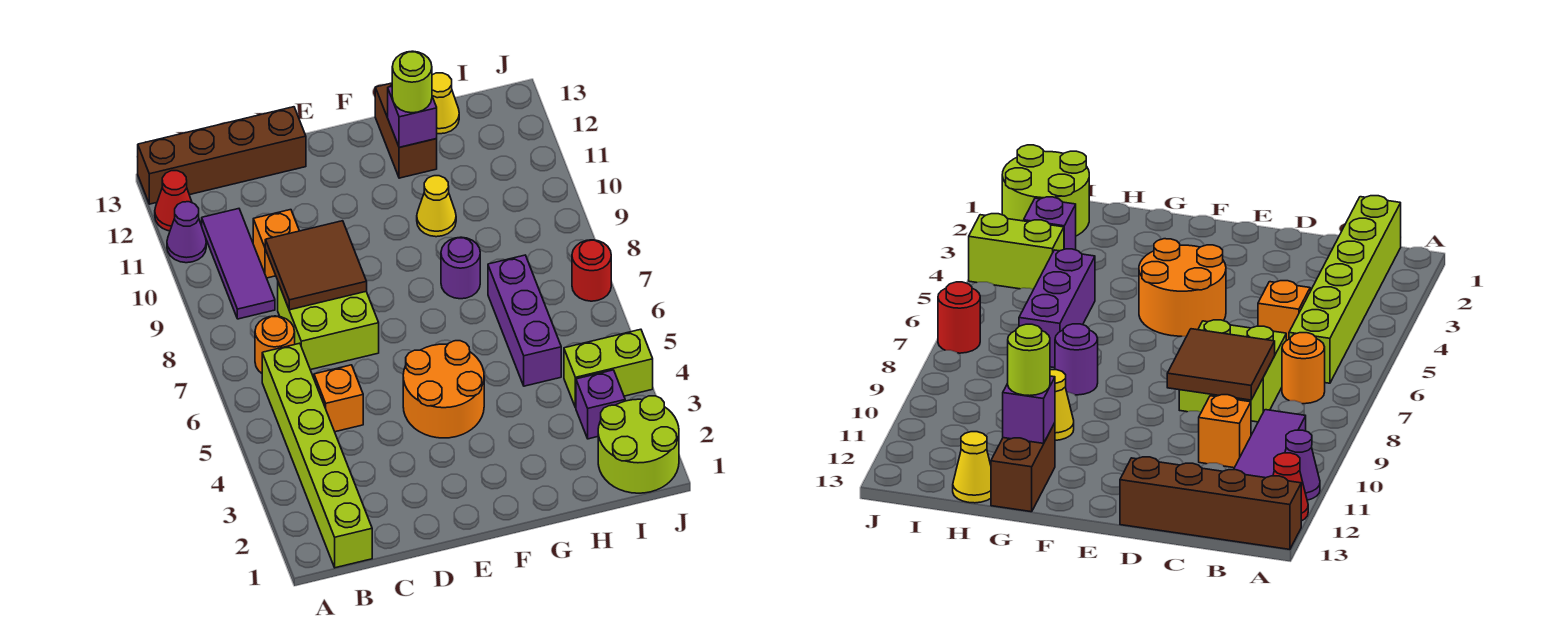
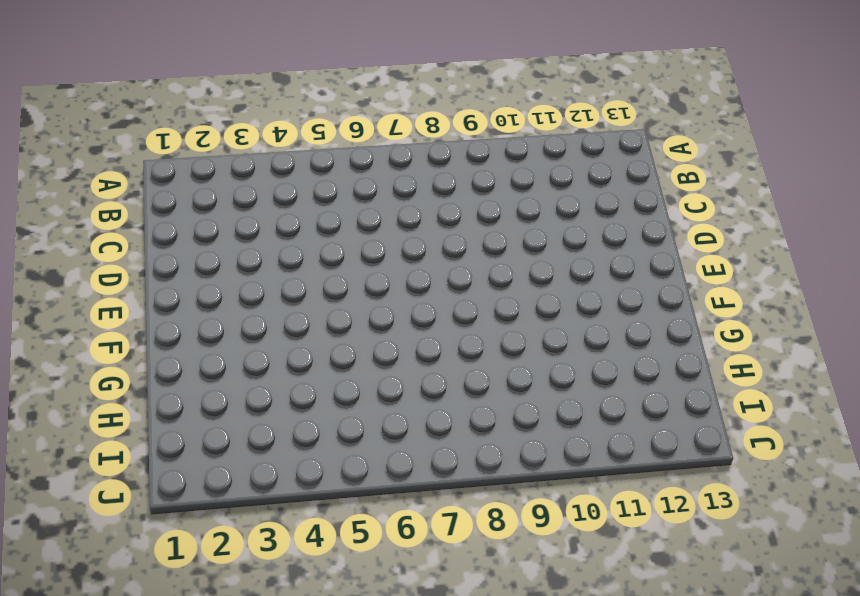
none -> purple cone A11 level 1
none -> red cone A12 level 1
none -> brown brick A13:D13 level 1

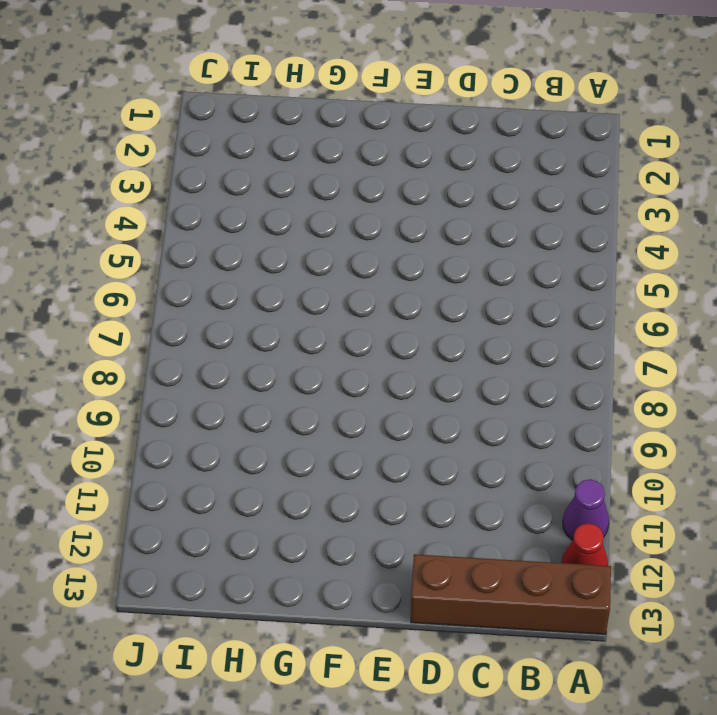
none -> lime brick B1:B6 level 1
none -> orange round brick B7 level 1
none -> purple tile B9:B11 level 1

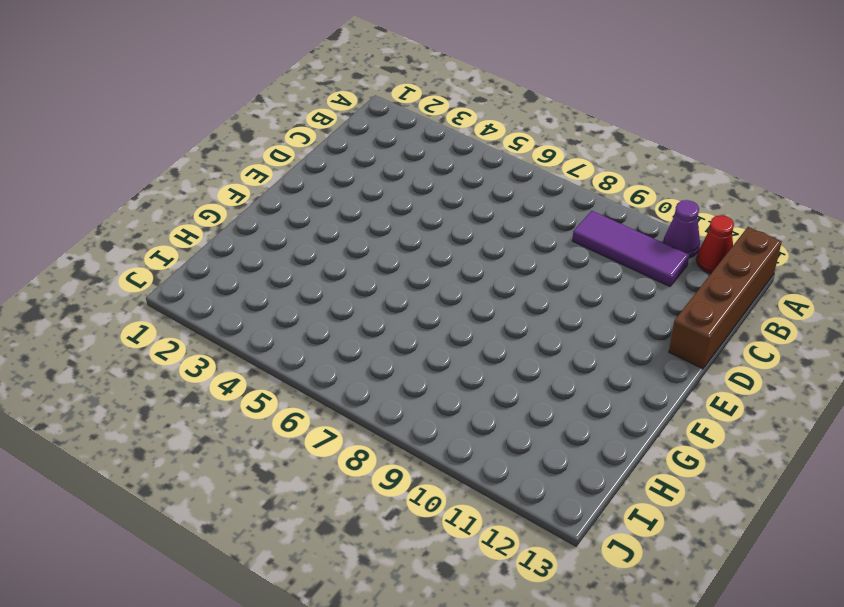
none -> lime brick B1:B6 level 1
none -> orange round brick B7 level 1
none -> orange brick C5 level 1

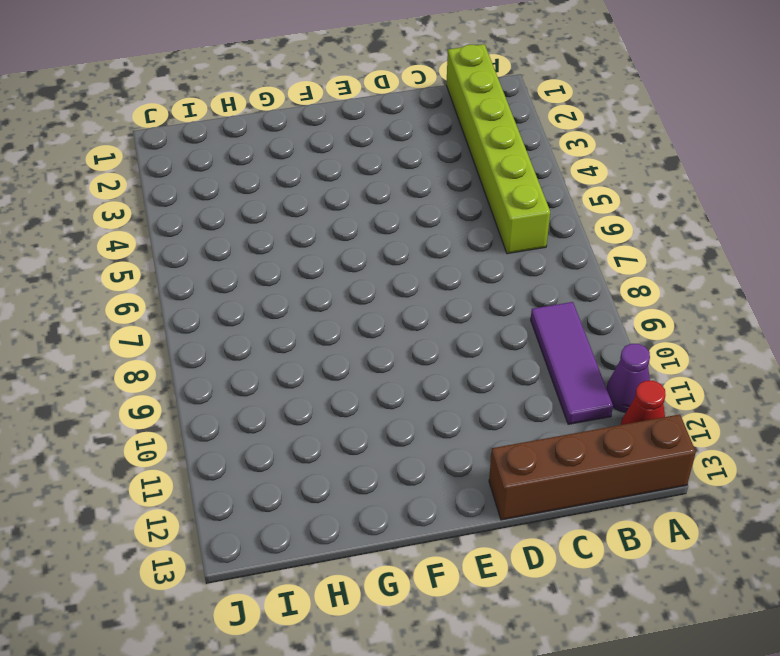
none -> orange round brick B7 level 1
none -> orange brick C5 level 1
none -> lime brick C7:D8 level 1

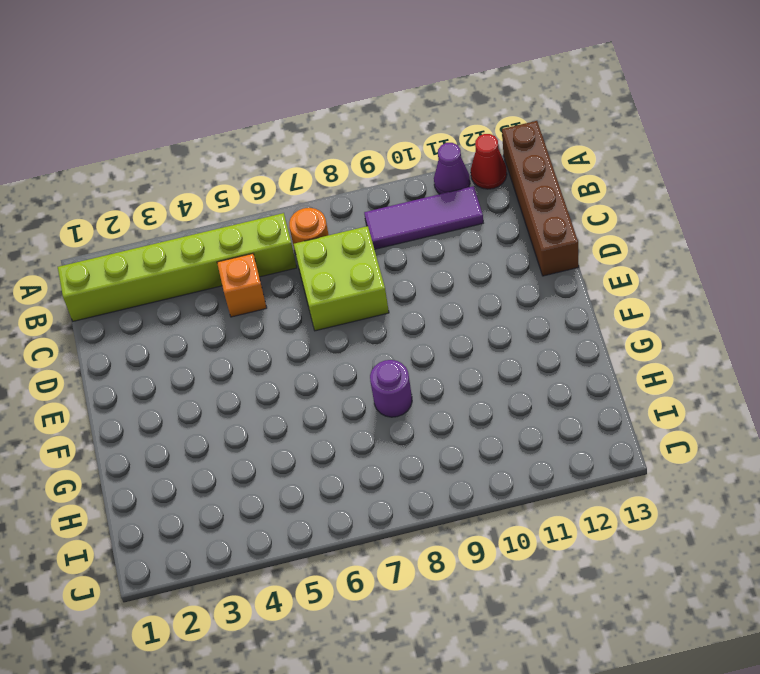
none -> orange brick C10 level 1
none -> orange round brick E4:F5 level 1
none -> yellow cone G10 level 1

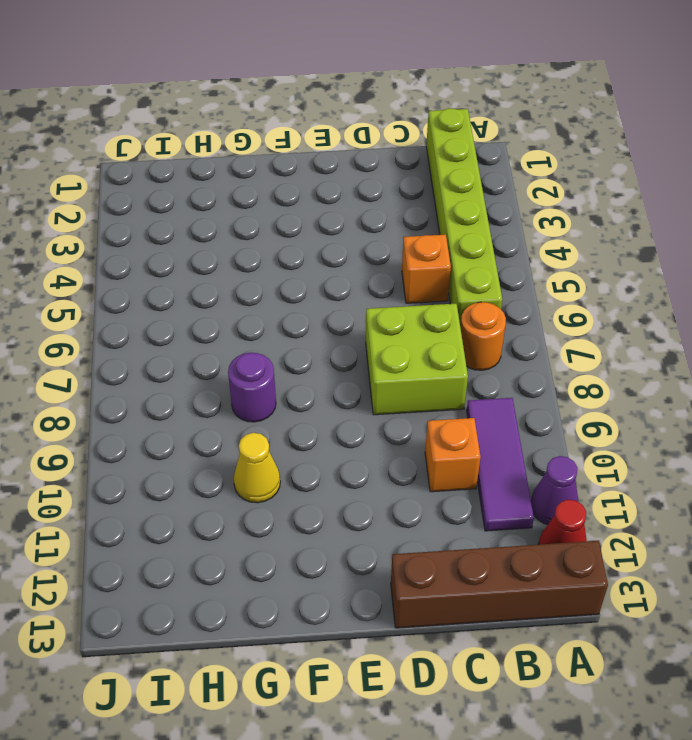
none -> orange round brick E4:F5 level 1
none -> brown brick G12:G13 level 1
none -> purple brick H5:H7 level 1

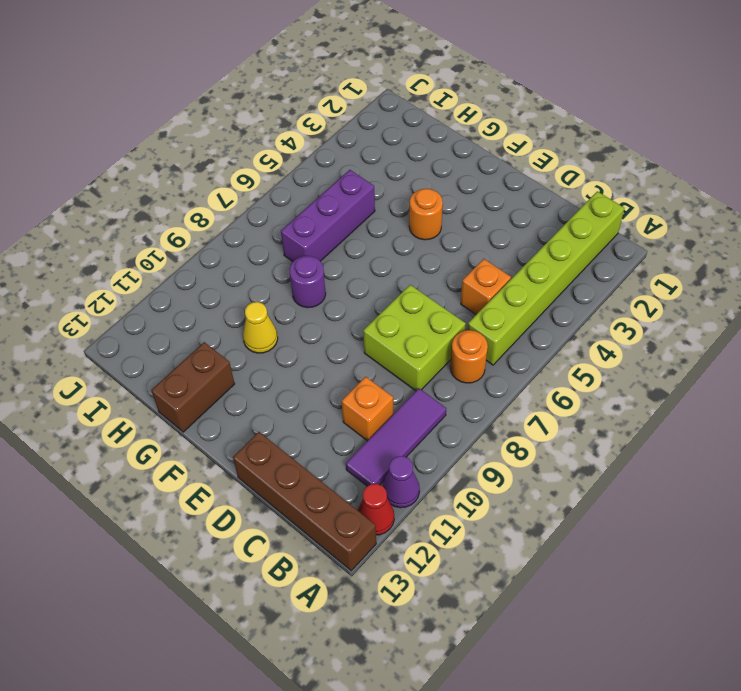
orange round brick F4 level 1 -> orange round brick E4:F5 level 1
none -> yellow cone H13 level 1
none -> lime round brick I1:J2 level 1
none -> purple brick I3 level 1

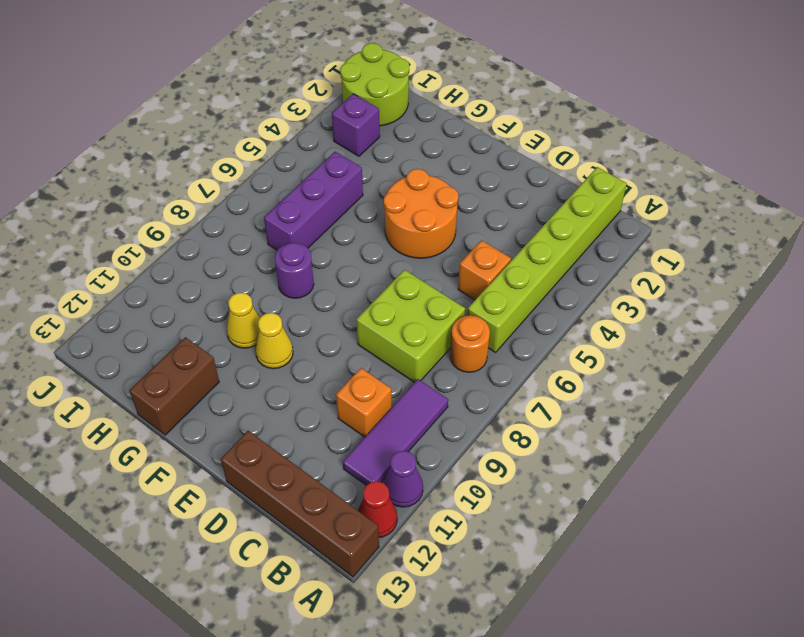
yellow cone F10 level 1 -> yellow cone H13 level 1
none -> lime brick I4:J4 level 1
none -> red round brick J7 level 1
none -> brown tile C8:D9 level 2

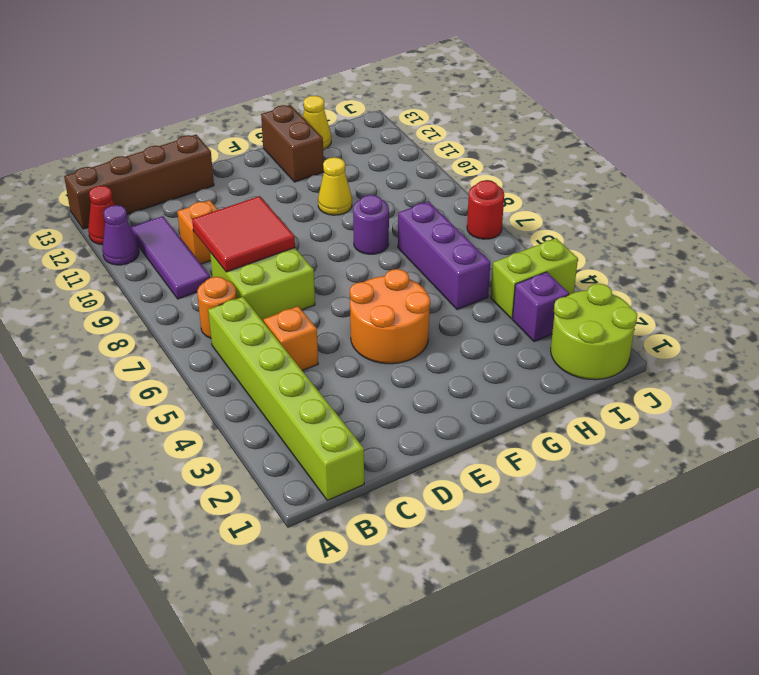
red tile C8:D9 level 2 -> brown tile C8:D9 level 2
none -> purple brick G12 level 2
none -> lime round brick G12 level 3

